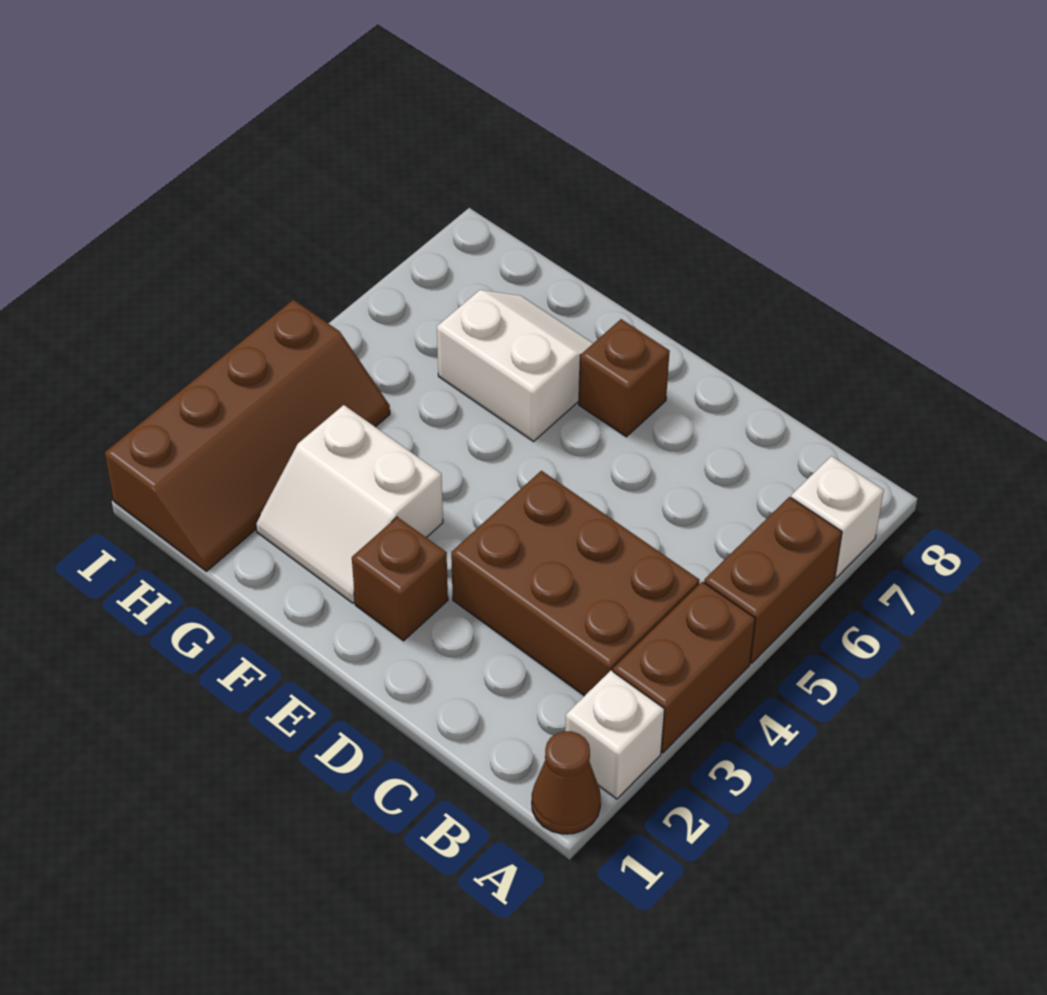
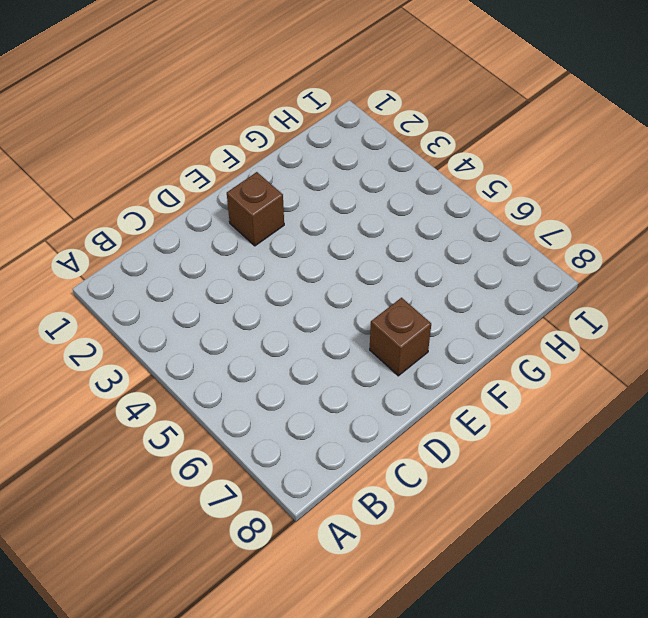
none -> brown cone A1 level 1
none -> white brick A2 level 1

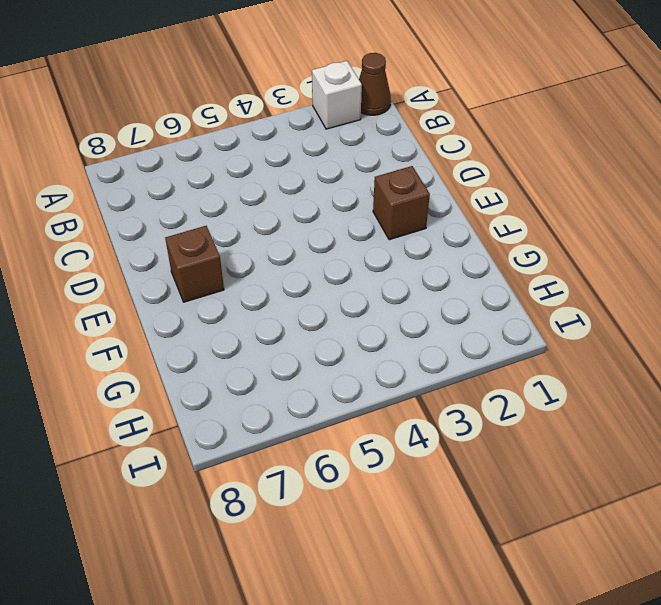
none -> brown brick A3:A4 level 1
none -> brown brick A5:A6 level 1

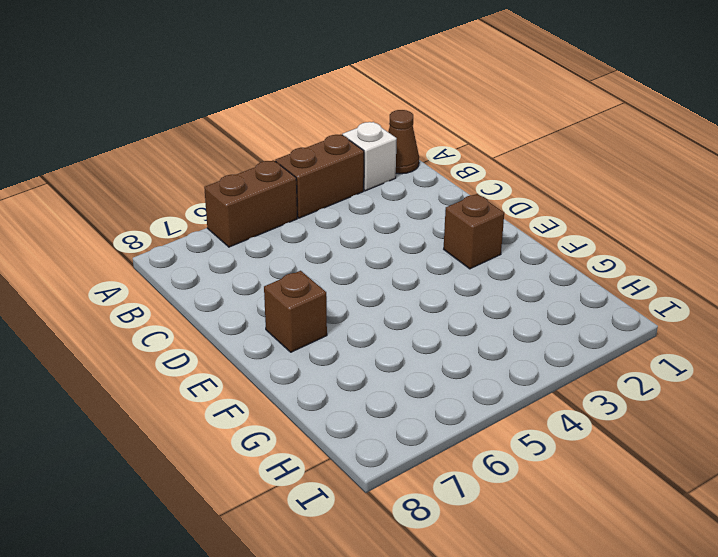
none -> white brick A7 level 1
none -> brown brick B3:D4 level 1

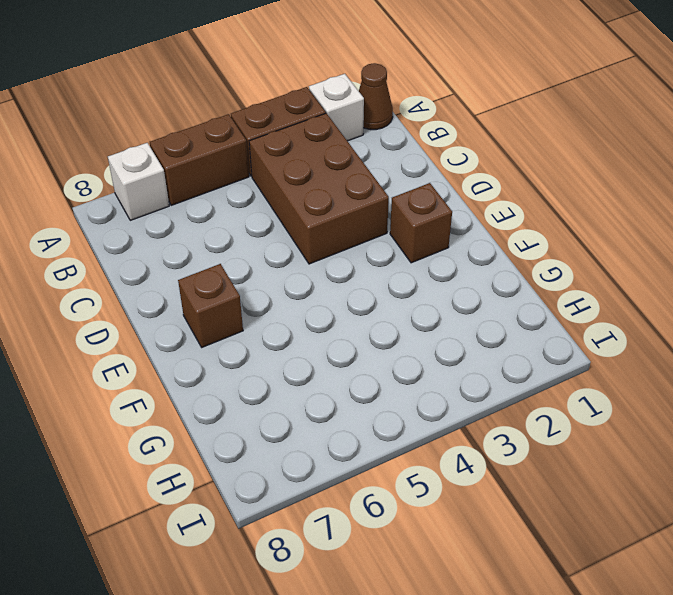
none -> white slope F2:G3 level 1 top 3
none -> white slope F6:G7 level 1 top 6

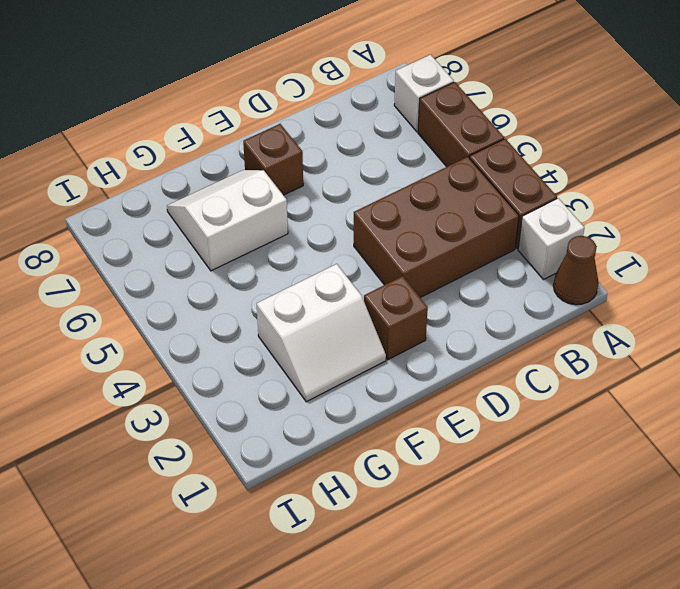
none -> brown slope H1:I4 level 1 top I

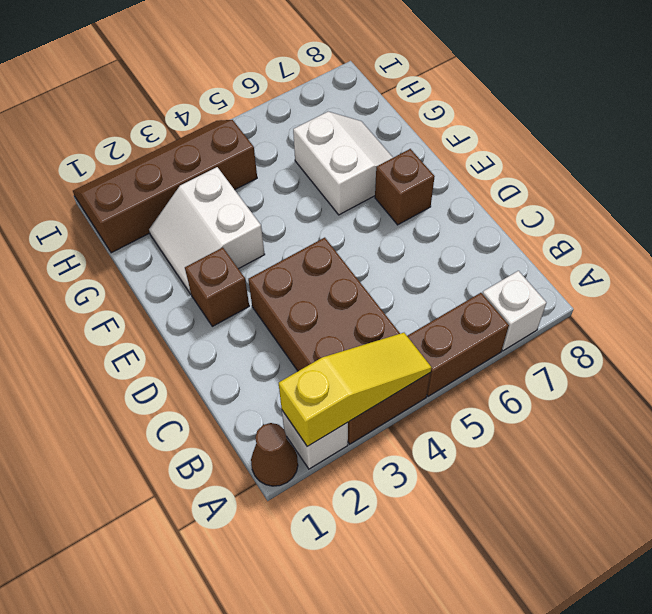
yellow slope A2:A4 level 2 top 2 -> none
brown slope H1:I4 level 1 top H -> brown slope H1:I4 level 1 top I

